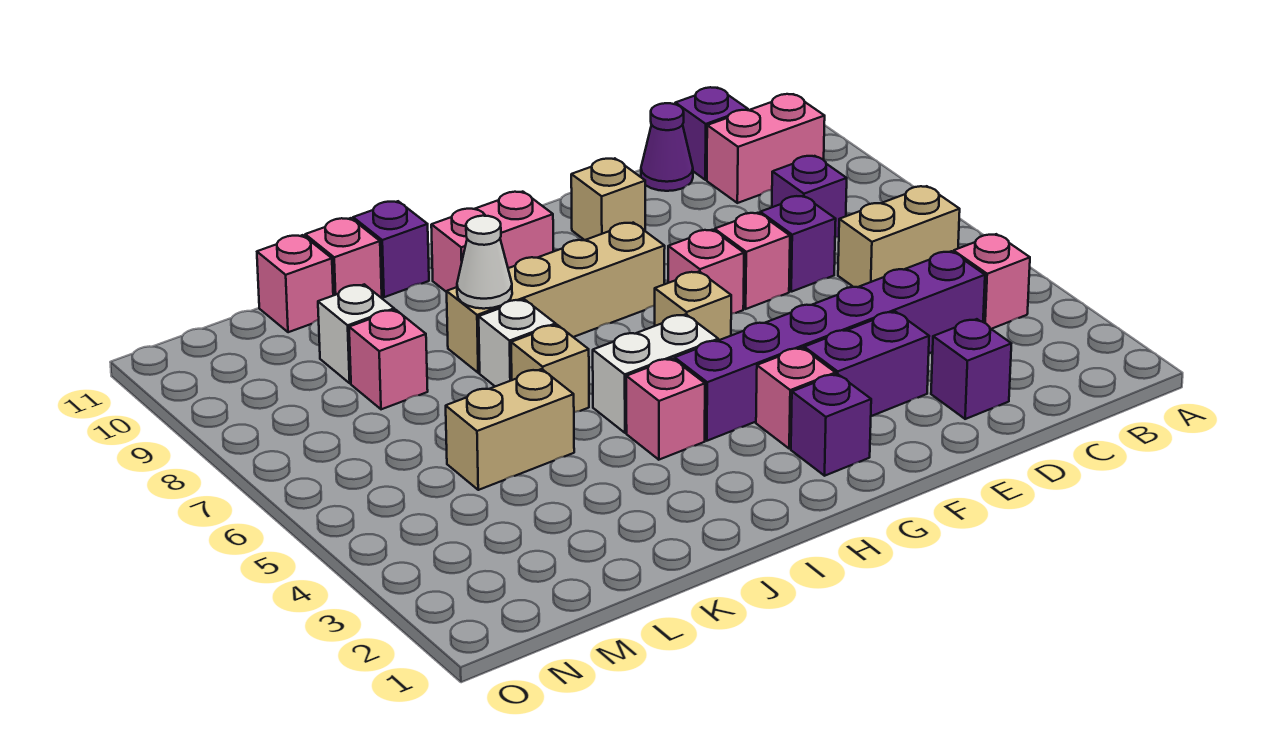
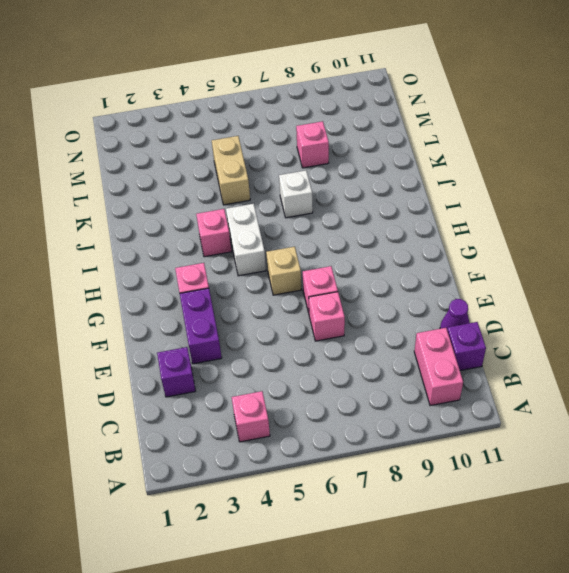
none -> tan brick B6:C6 level 1
none -> purple brick C4:H4 level 1
none -> purple brick C8 level 1

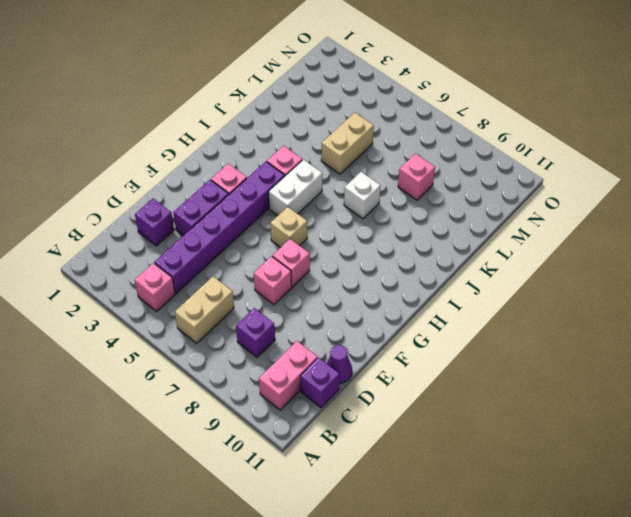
none -> purple brick D7 level 1
none -> tan brick F10 level 1
none -> purple brick G2 level 1

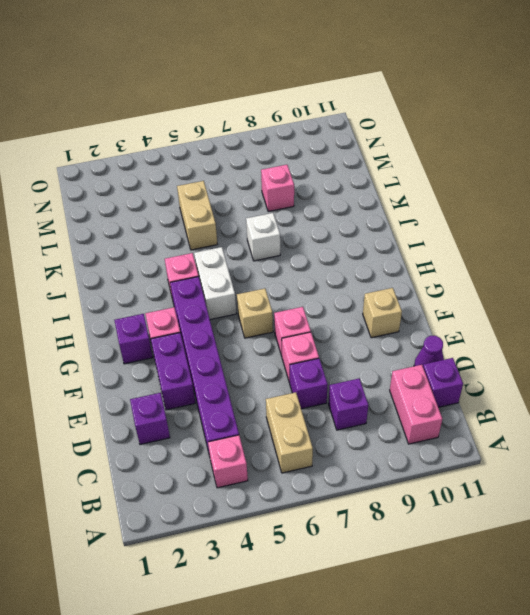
none -> tan brick G8:J8 level 1
none -> pink brick H10:I10 level 1
none -> tan brick J6 level 1

